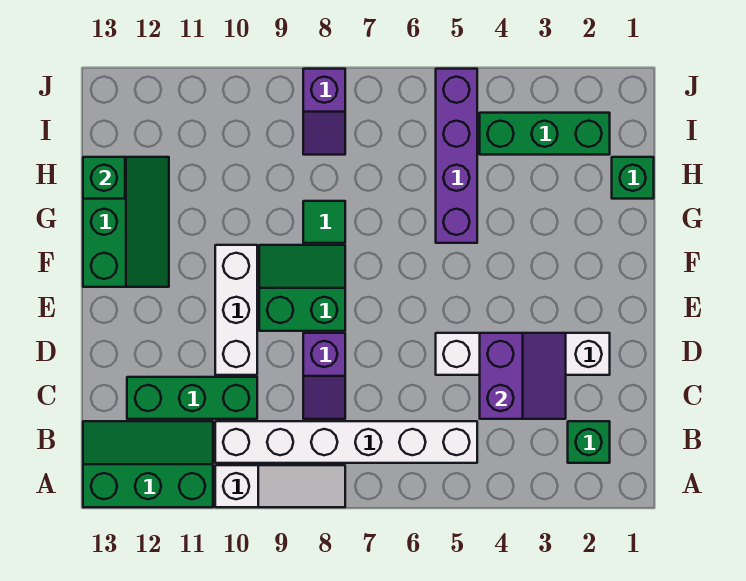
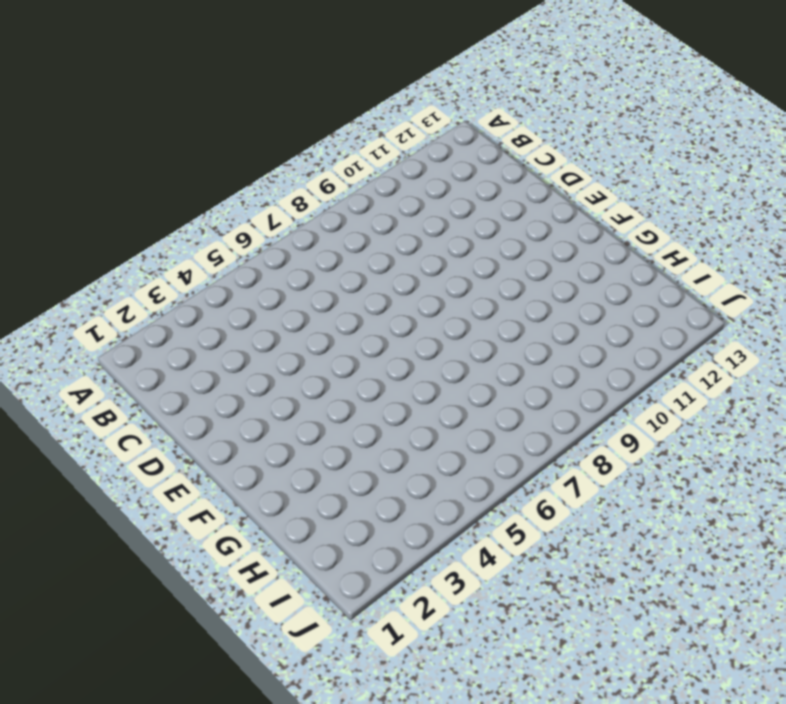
none -> white slope A8:A10 level 1 top 10
none -> green slope A11:B13 level 1 top A
none -> green brick B2 level 1

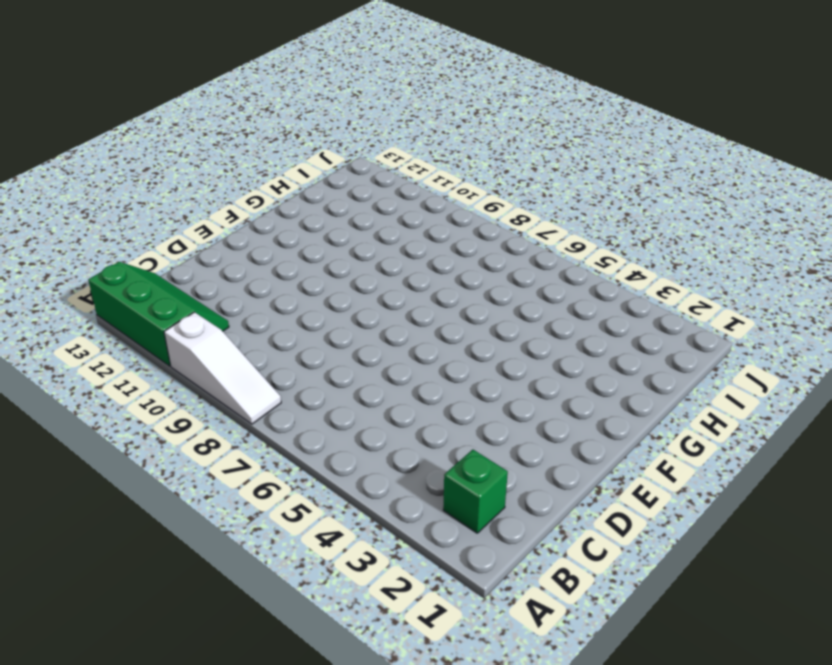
none -> white brick B5:B10 level 1
none -> purple slope C8:D8 level 1 top D
none -> green brick C10:C12 level 1

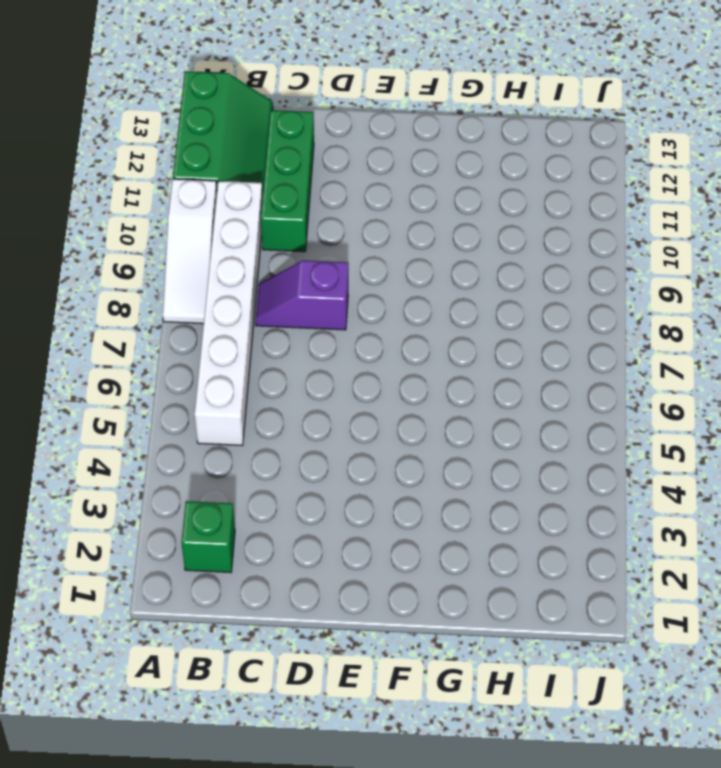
none -> white brick D2:D5 level 1
none -> white brick D10:F10 level 1
none -> green slope E8:F9 level 1 top E

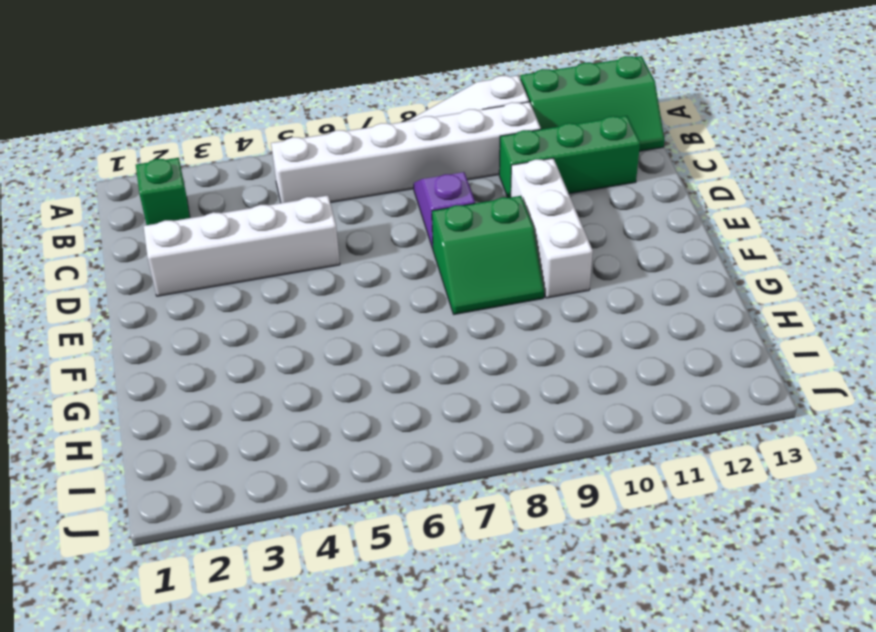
none -> green slope F12:H13 level 1 top 13
none -> purple brick G5:J5 level 1
none -> green tile G8 level 1

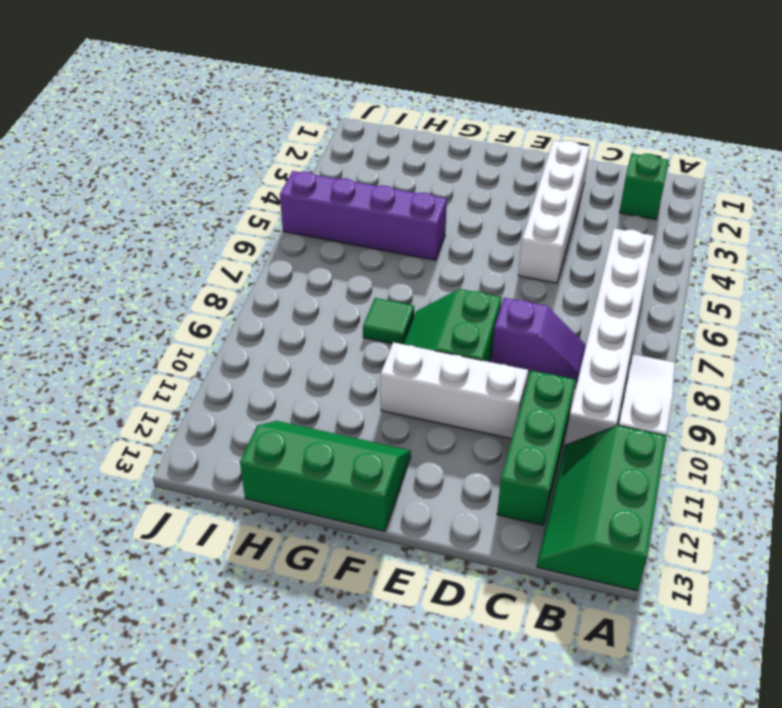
none -> green brick H1 level 1
none -> green brick I2:I4 level 1
none -> purple slope I8:J8 level 1 top J

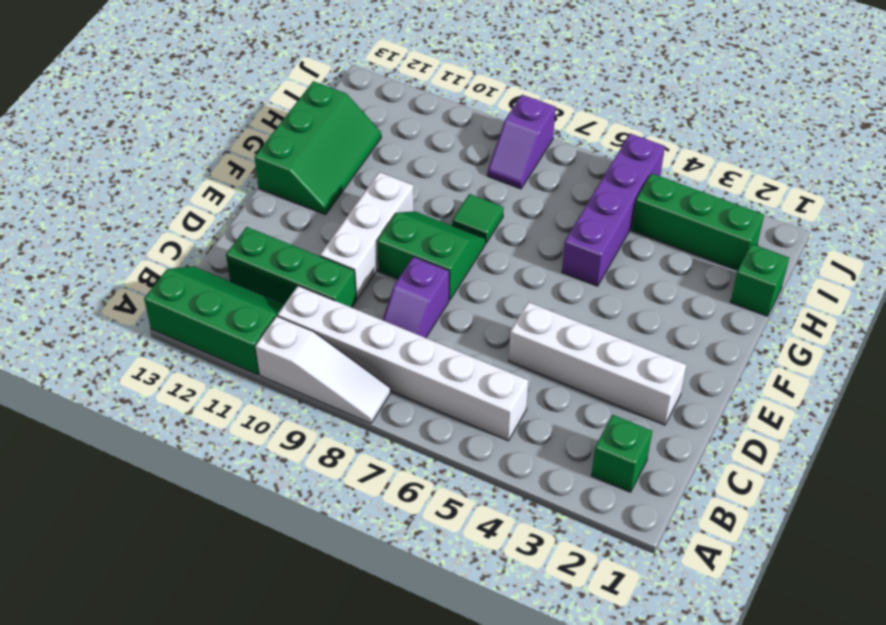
none -> purple slope C3:D4 level 2 top 4
none -> green brick H13 level 2

